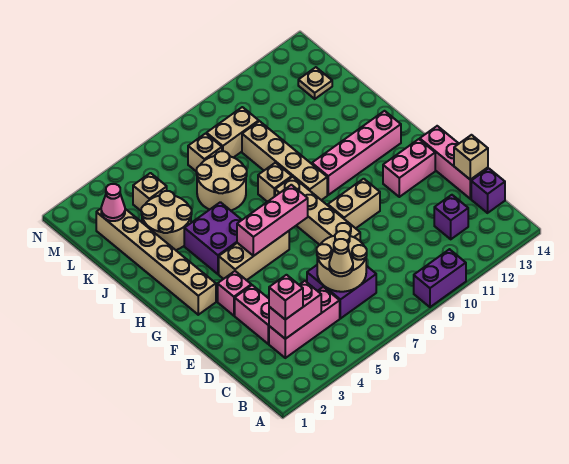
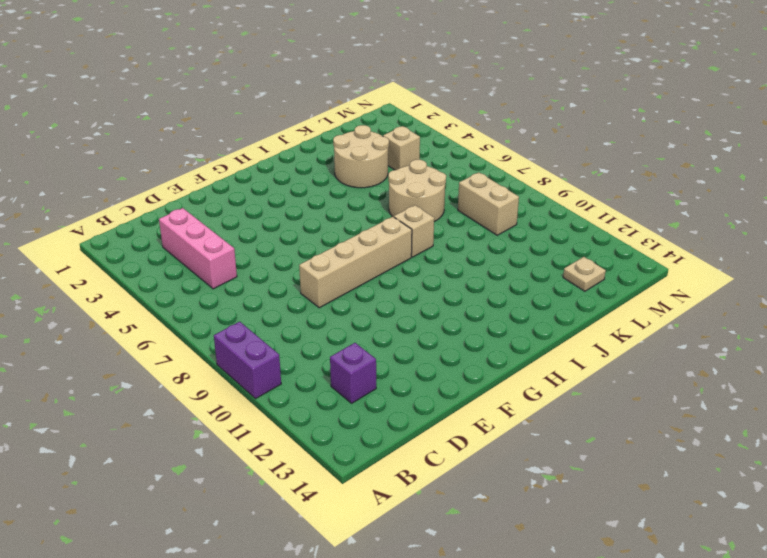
none -> purple brick C6:D7 level 1
none -> purple brick C14 level 1
none -> pink brick D3:E3 level 1
none -> pink brick D14:F14 level 1

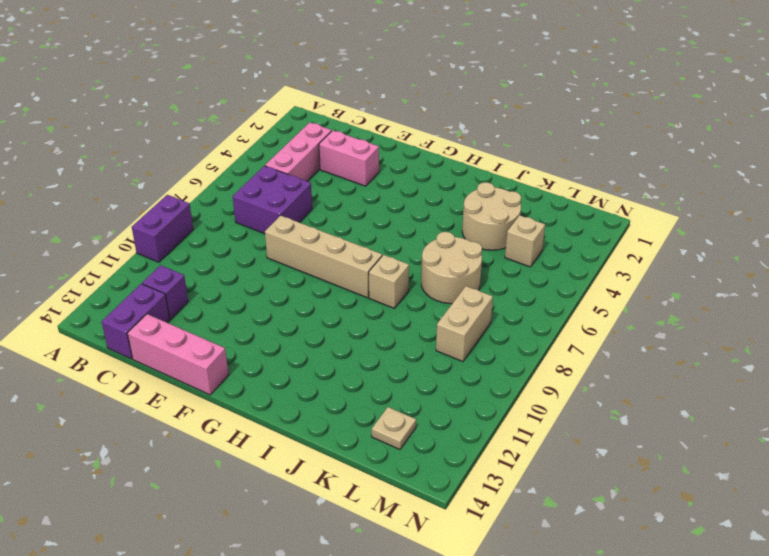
purple brick C13:C14 level 1 -> purple brick C14 level 1
none -> pink brick F3 level 1
none -> tan brick F9:F10 level 1
none -> pink brick F12:F13 level 1
none -> tan brick G2:L2 level 1

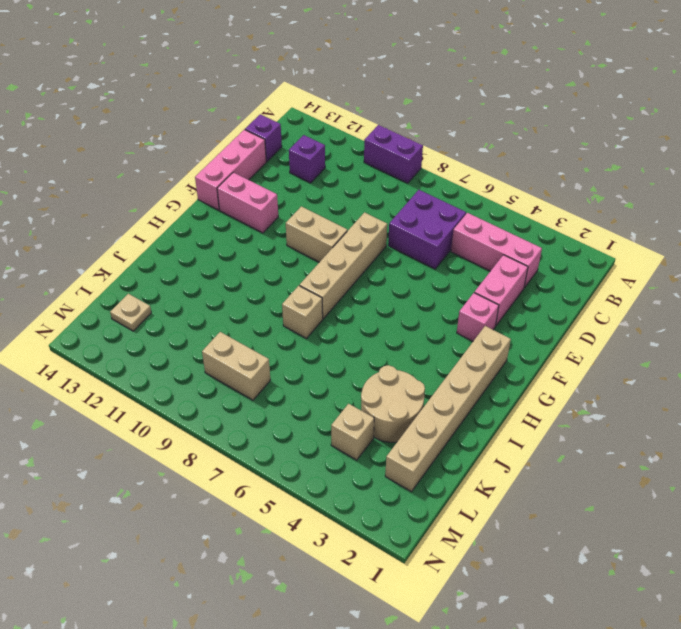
none -> tan brick G4:G6 level 1
none -> purple brick H4:I5 level 1
none -> tan brick H9:K9 level 1
none -> pink brick H10:H13 level 1

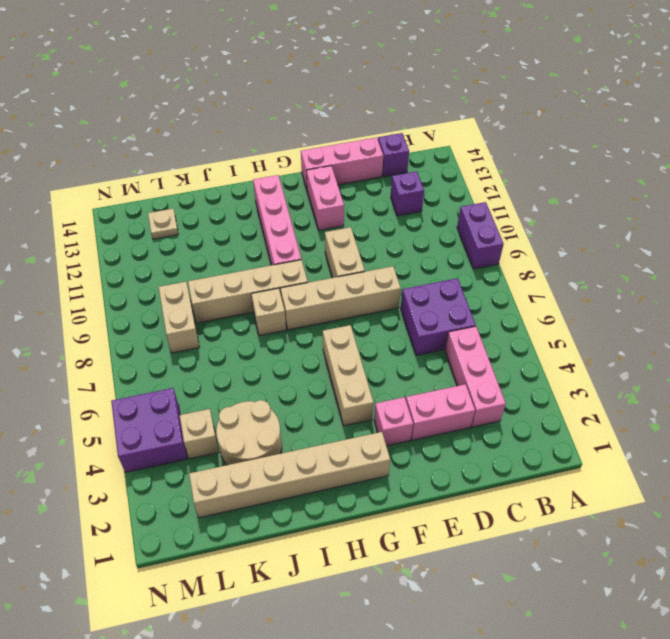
purple brick M4:N5 level 1 -> purple brick H4:I5 level 1
none -> tan round brick J6:K7 level 1
none -> tan brick L7 level 1
none -> pink brick C3:C4 level 2
none -> tan round brick C6:D7 level 2

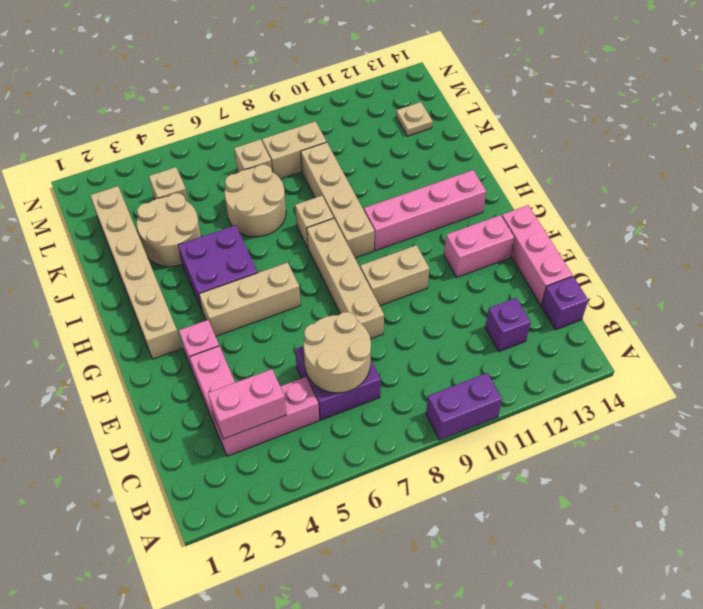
none -> tan brick D14 level 2
none -> pink brick G5:G7 level 2
none -> pink cone L2 level 2
none -> pink brick C3 level 3

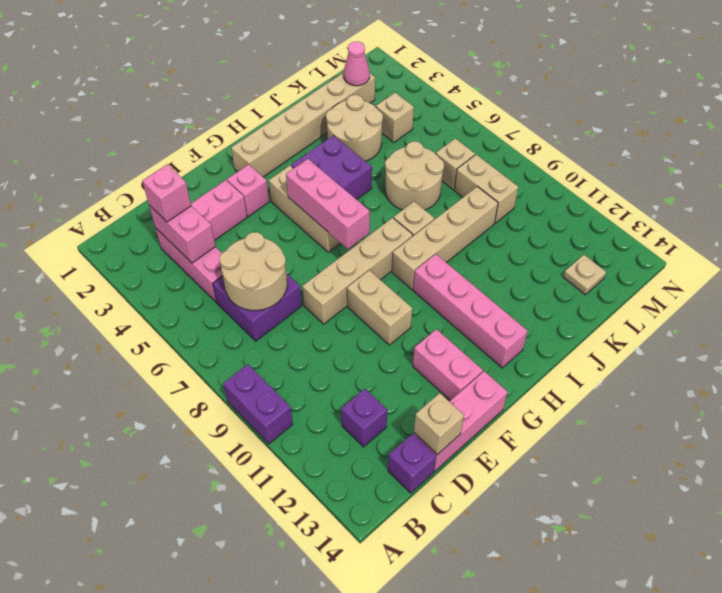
none -> tan cone C6 level 3

